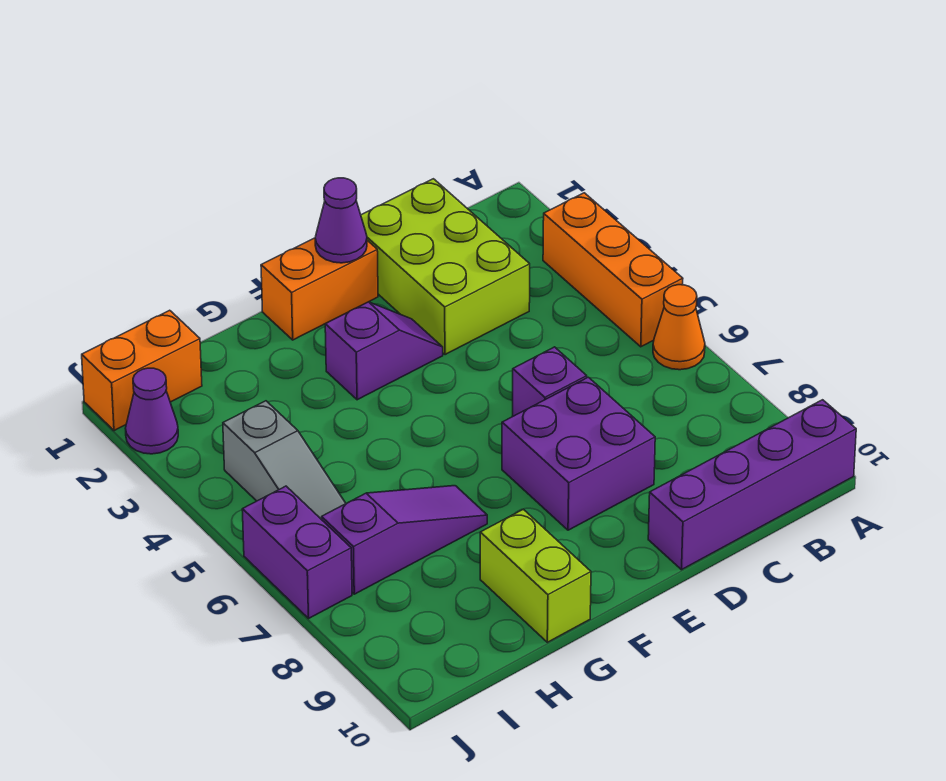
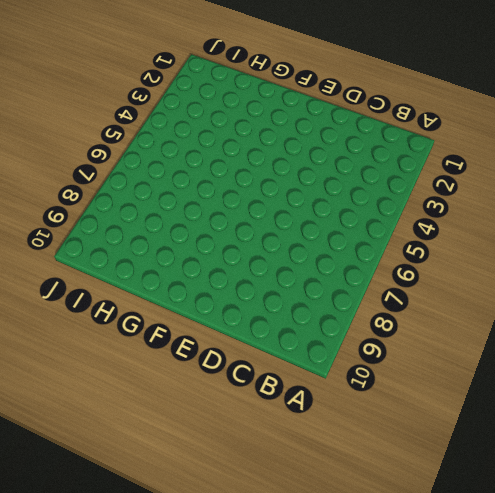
none -> orange brick A3:A5 level 1
none -> orange cone A6 level 1
none -> purple brick A10:D10 level 1

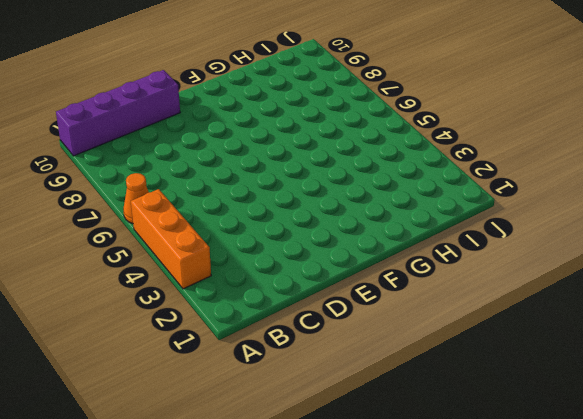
none -> lime brick C1:D3 level 1
none -> purple brick D6 level 1
none -> purple brick D7:E8 level 1

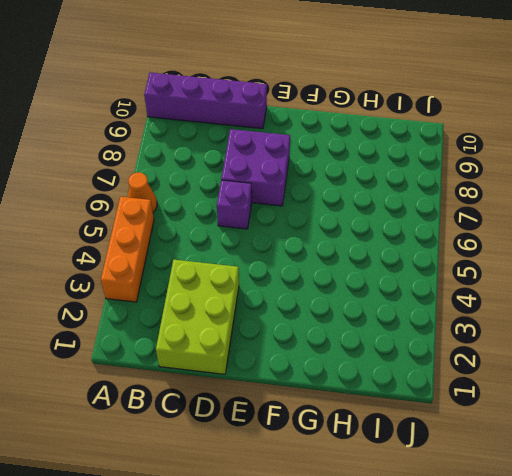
none -> orange brick E1:F1 level 1
none -> purple slope E3:F3 level 1 top F
none -> purple slope G7:I7 level 1 top I

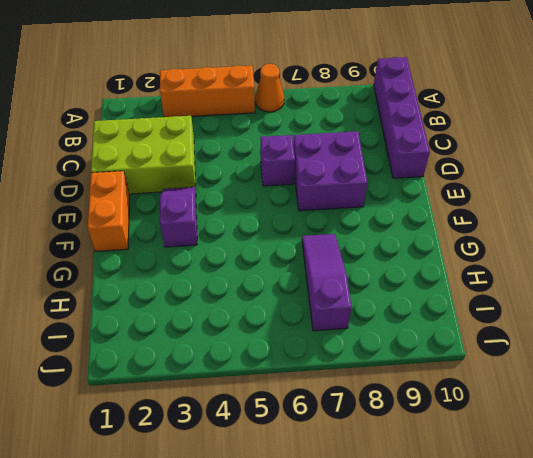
none -> lime brick G9:G10 level 1
none -> orange brick I1:J1 level 1
none -> grey slope I4:I6 level 1 top 4

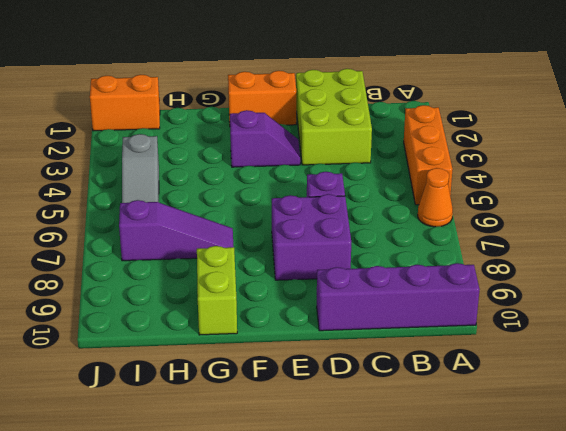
none -> purple cone J2 level 1
none -> purple brick J6:J7 level 1
none -> purple cone E1 level 2

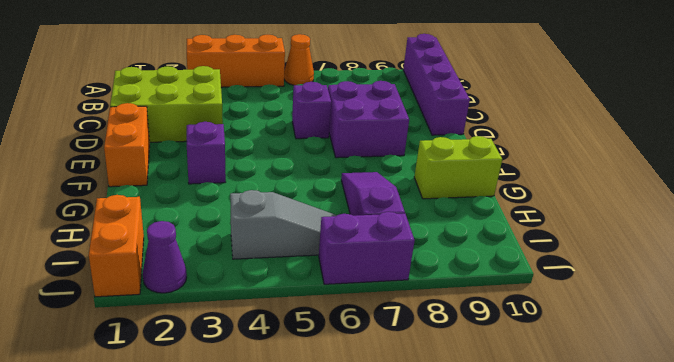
none -> purple cone E1 level 2

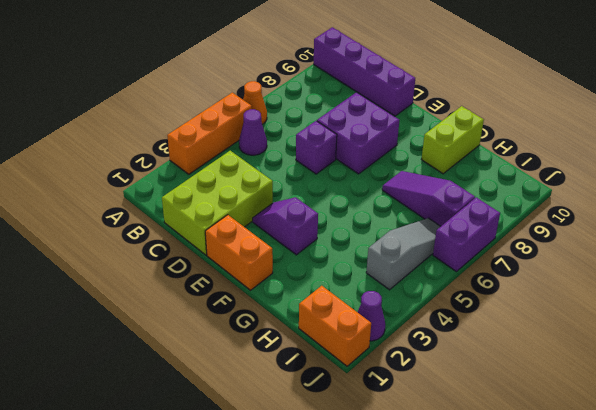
purple cone B5 level 1 -> purple cone E1 level 2

